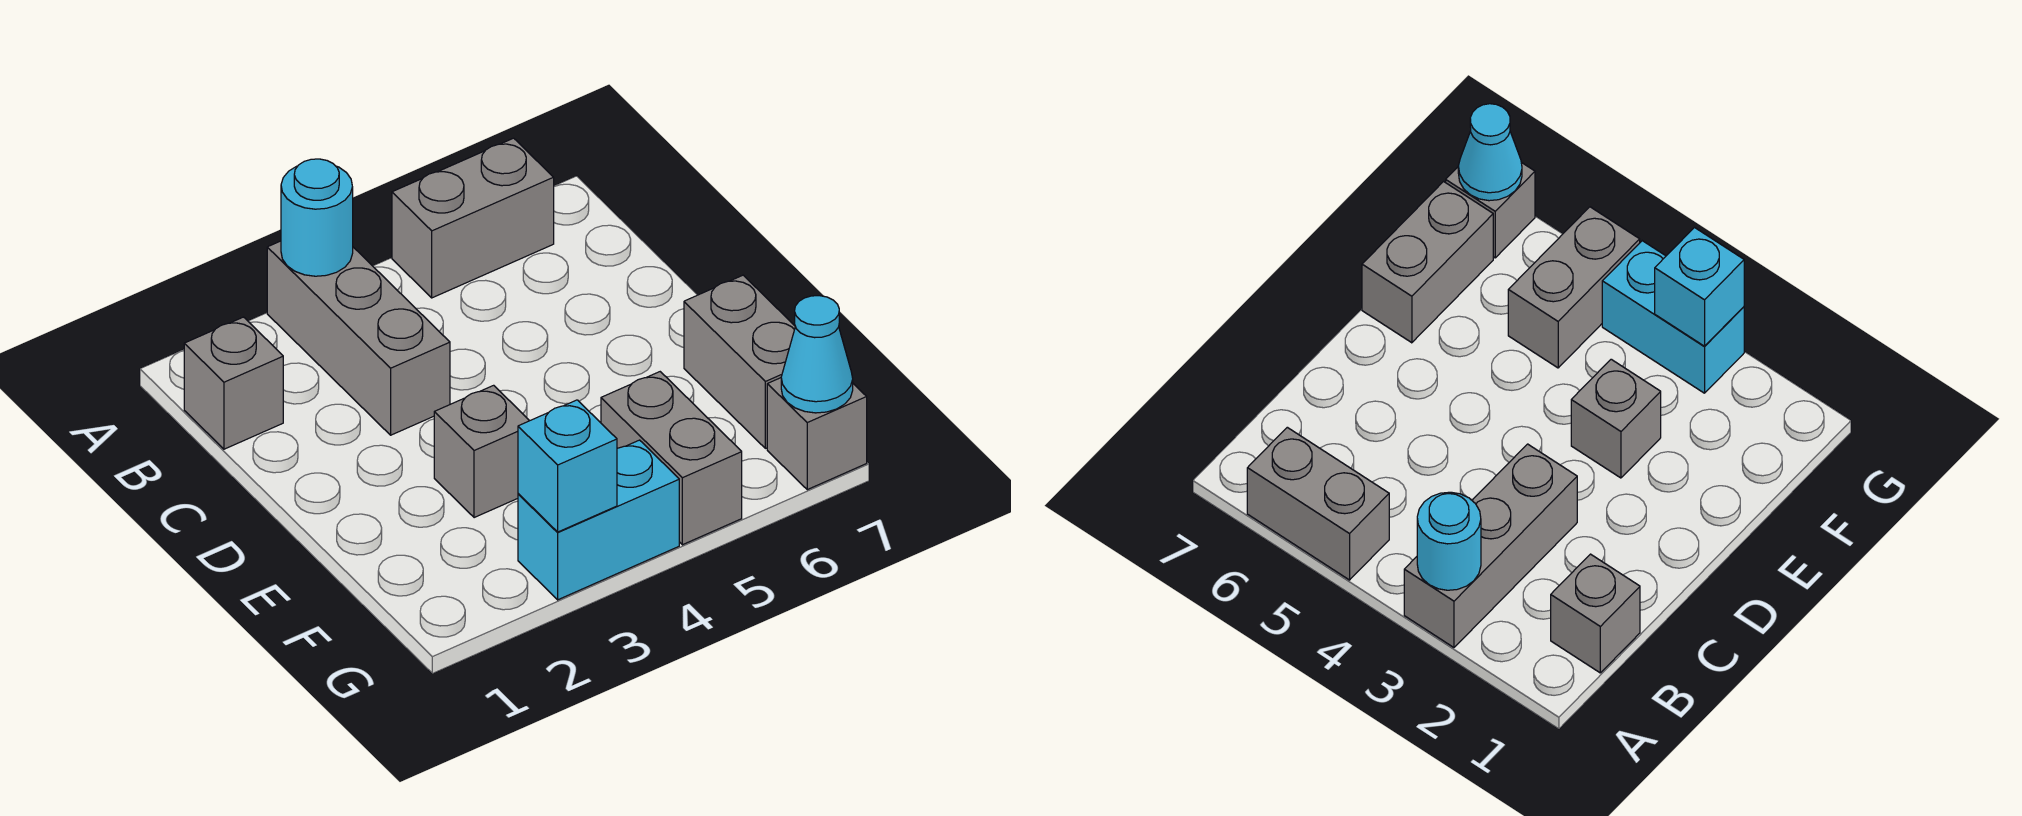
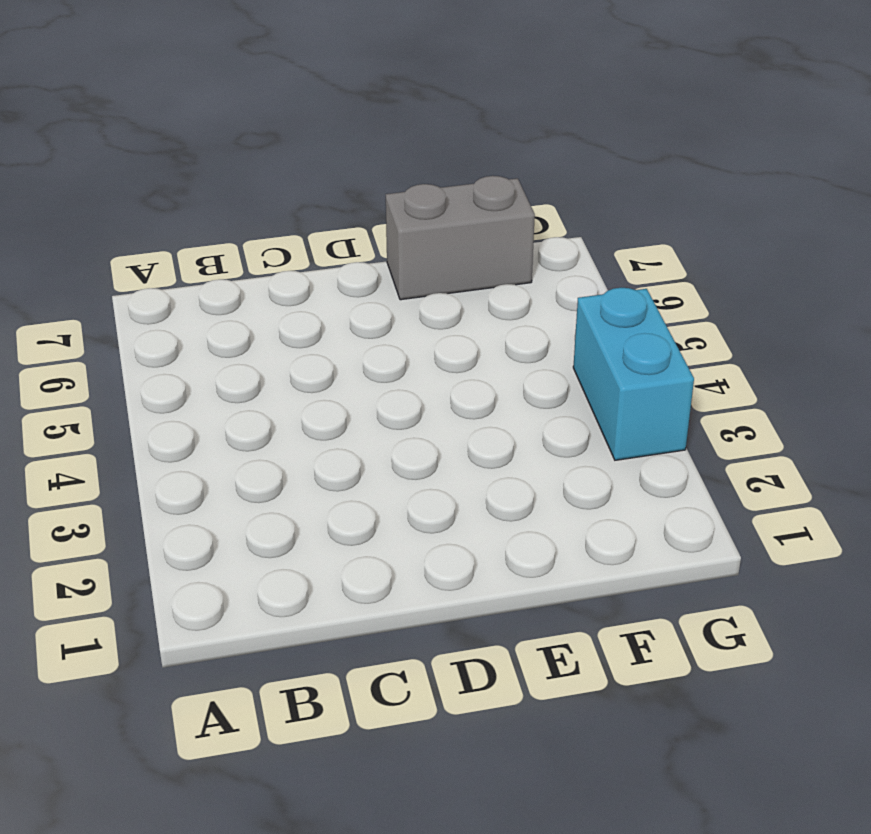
none -> grey brick A3:C3 level 1
none -> grey brick A5:A6 level 1

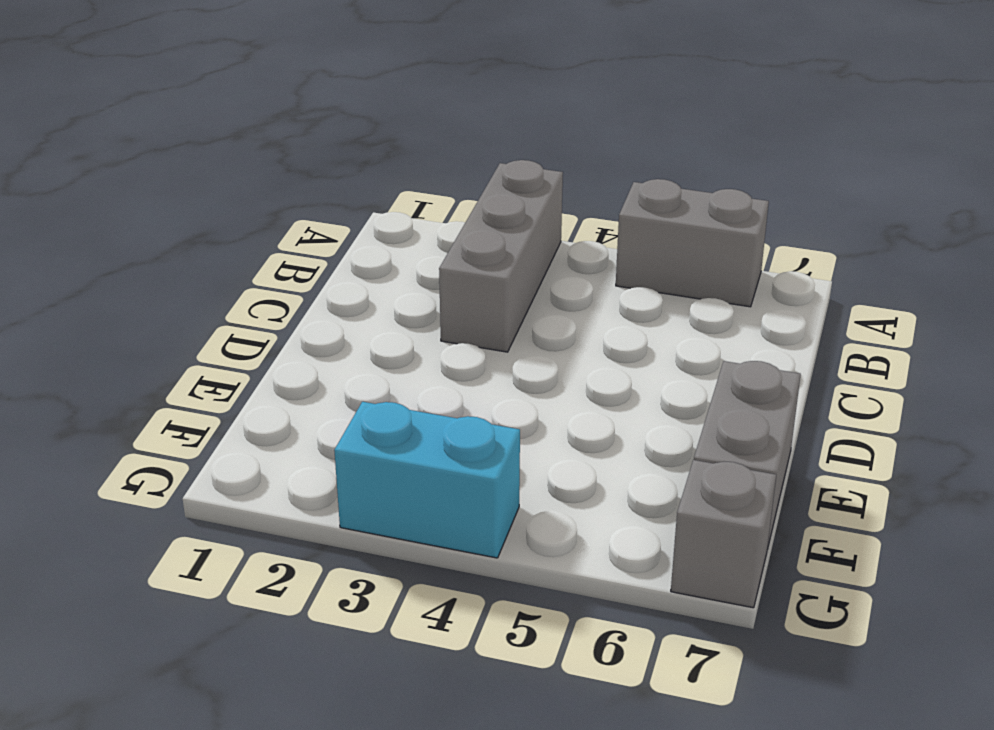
none -> grey brick B1 level 1
none -> grey brick E3 level 1

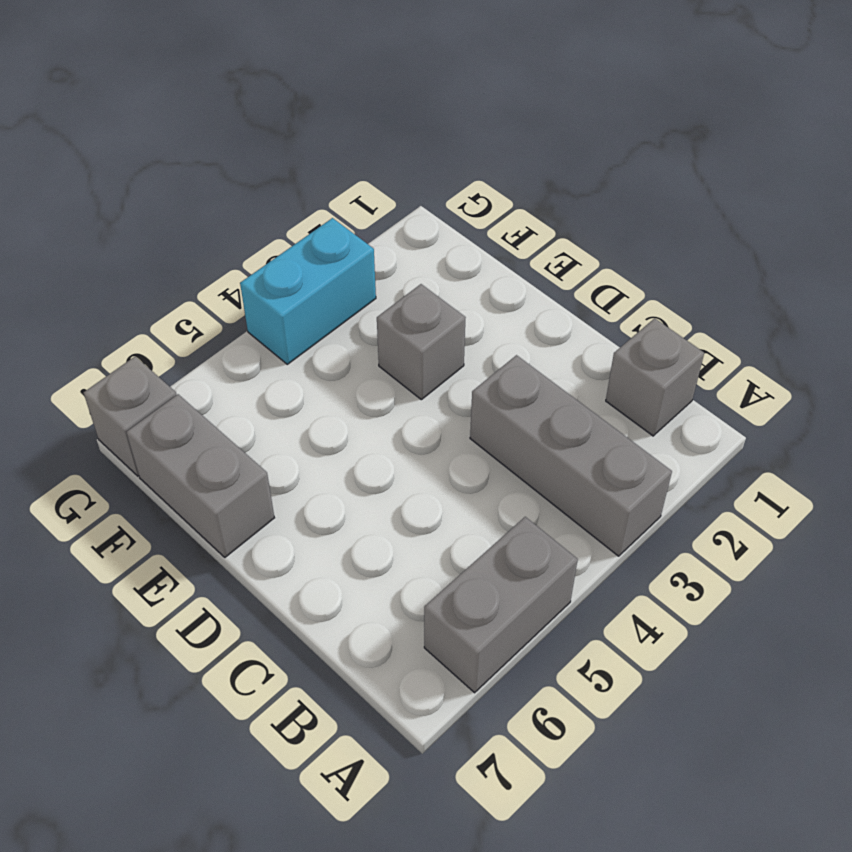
none -> grey brick F5:G5 level 1
none -> cyan round brick A3 level 2

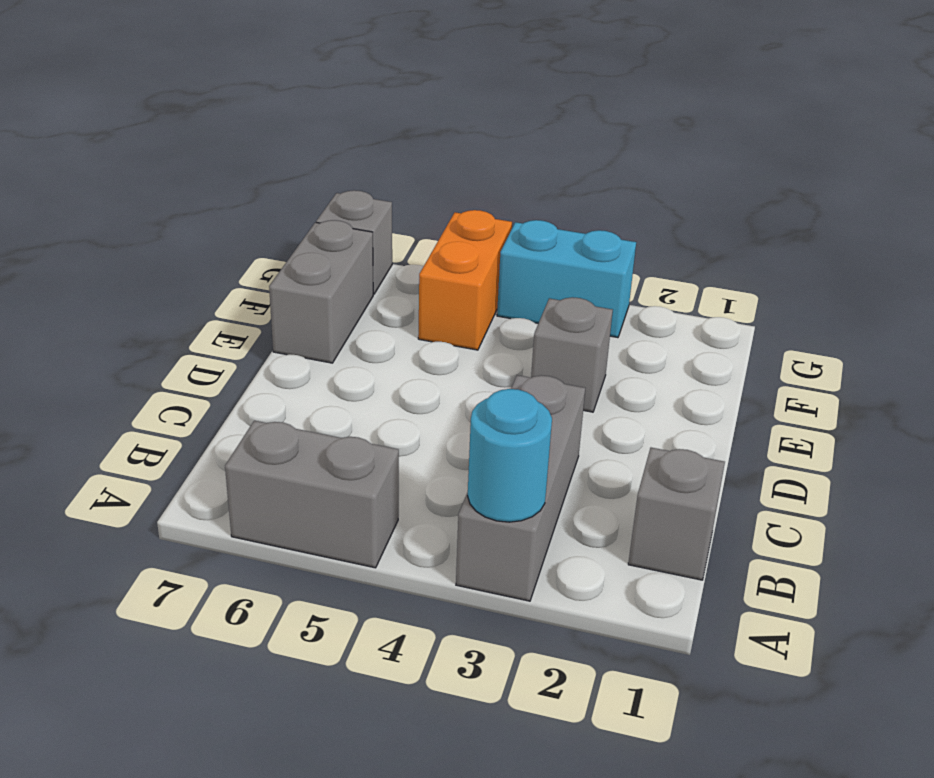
orange brick F5:G5 level 1 -> grey brick F5:G5 level 1
none -> cyan brick G3 level 2
none -> cyan cone G7 level 2

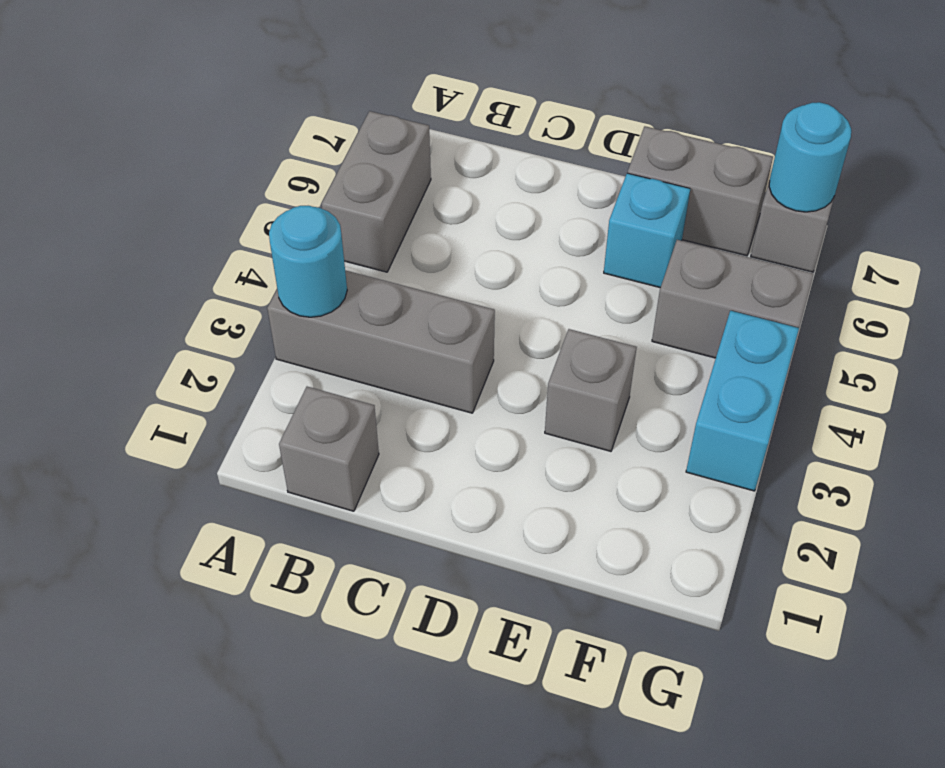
cyan brick E6 level 1 -> cyan brick G3 level 2
cyan round brick G7 level 2 -> cyan cone G7 level 2

